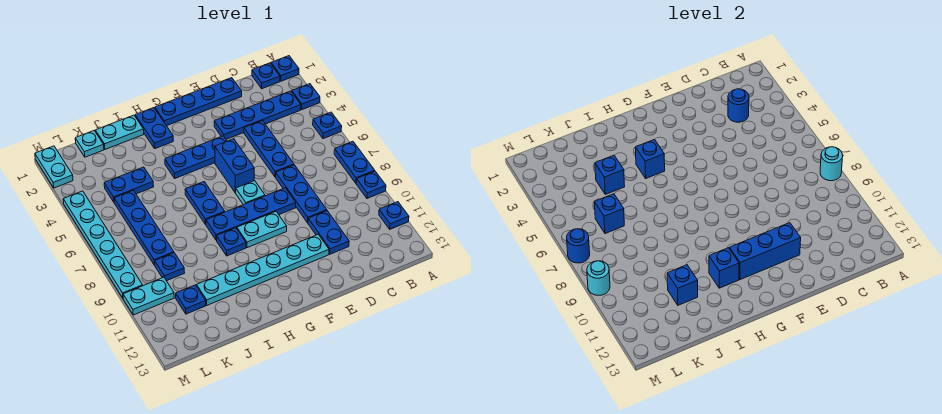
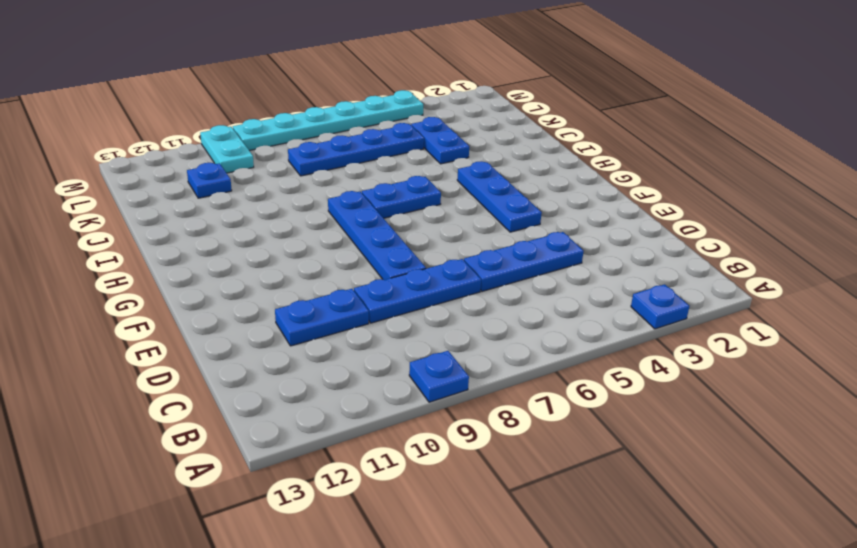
none -> blue plate A1 level 1
none -> blue plate A5 level 1
none -> blue plate A7:A8 level 1
none -> blue plate A11 level 1

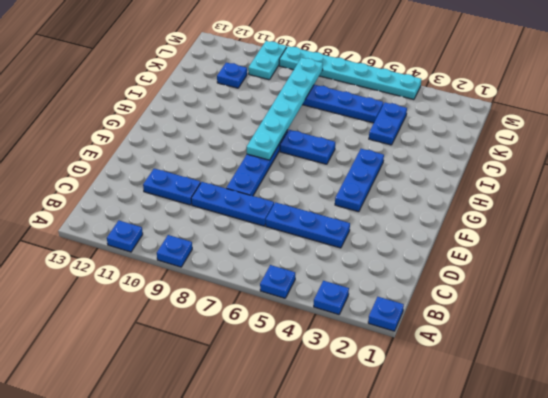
cyan plate G8:L8 level 2 -> cyan plate E11:J11 level 1
none -> blue plate A7:A8 level 1
none -> blue plate B1 level 1
none -> blue plate B3:E3 level 1
none -> blue plate D1:G1 level 1

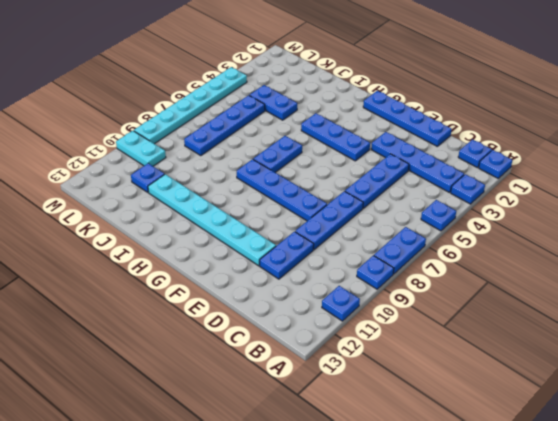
none -> blue brick F5:F6 level 1
none -> cyan plate F7 level 1
none -> cyan plate F9:G9 level 1
none -> blue plate H1:H2 level 1

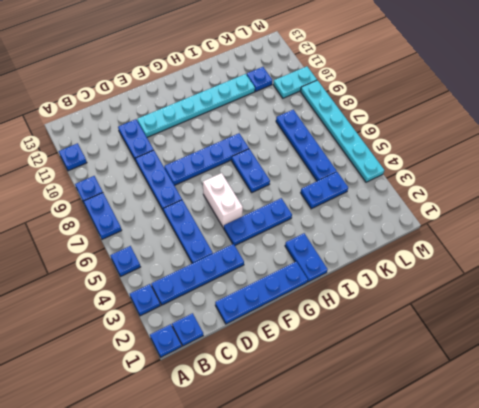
white brick F5:F6 level 1 -> blue brick F5:F6 level 1
none -> cyan plate F7 level 1
none -> cyan plate F9:G9 level 1
none -> blue plate H9 level 1
none -> cyan plate I1:J1 level 1

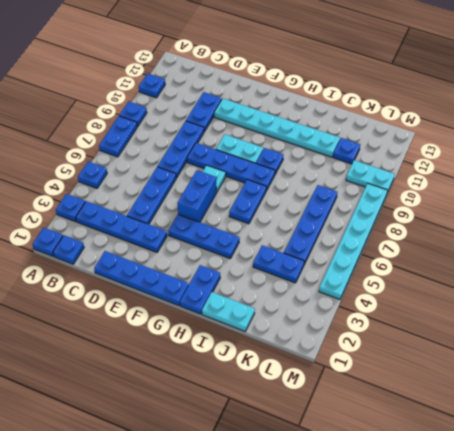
none -> cyan plate K1 level 1
none -> blue plate K9 level 1
none -> cyan plate M1:M2 level 1
none -> cyan round brick A8 level 2

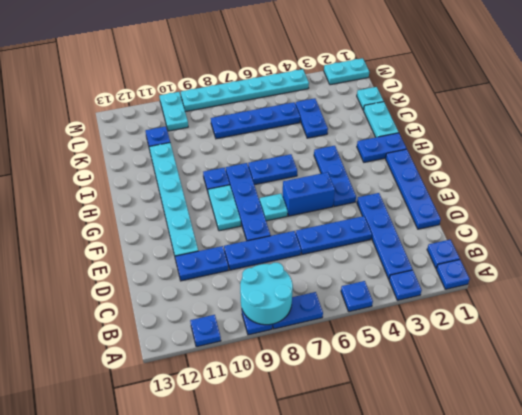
cyan round brick A8:B9 level 2 -> cyan round brick A8 level 2
none -> blue plate K9 level 1
none -> blue round brick C3 level 2
none -> blue brick E11:G11 level 2
none -> blue brick H4 level 2

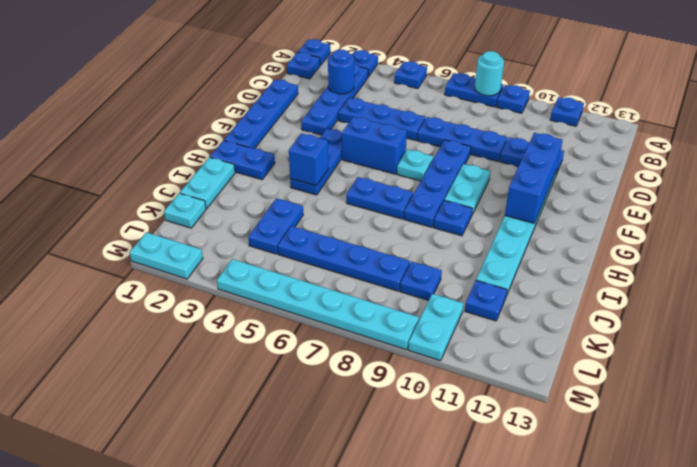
none -> blue brick H11 level 2
none -> blue brick J4 level 2
none -> blue brick J11 level 2
none -> blue brick K6 level 2

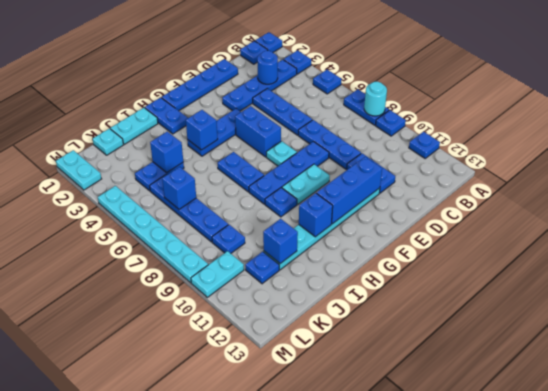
none -> blue round brick M7 level 2
none -> cyan round brick M9 level 2

